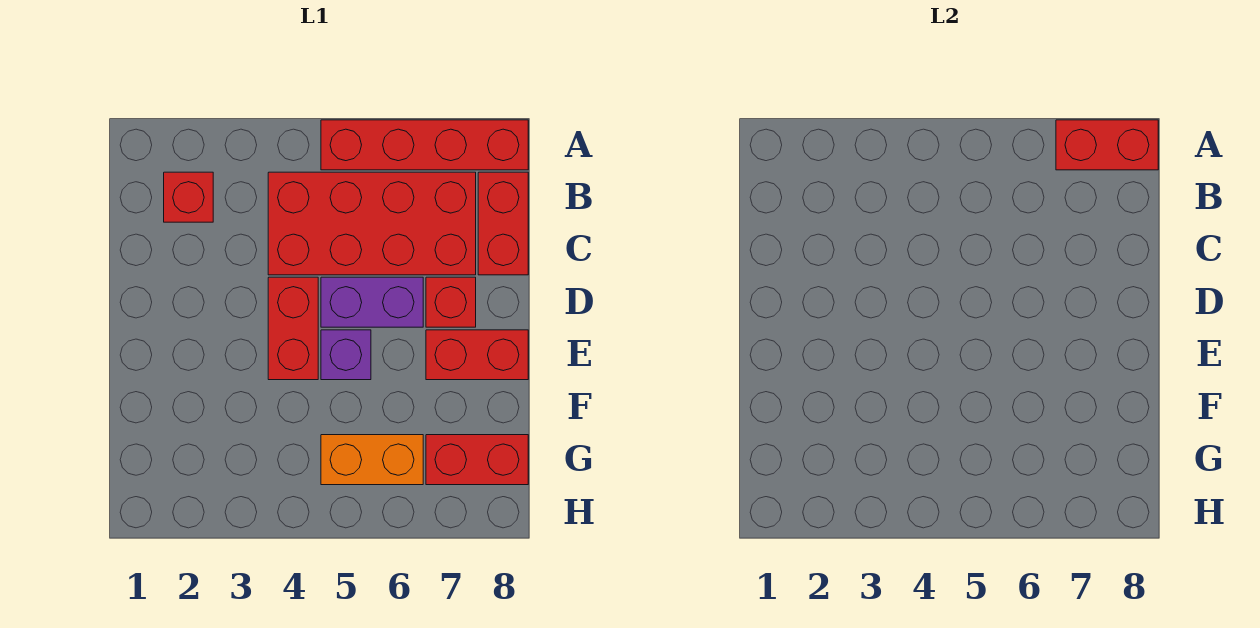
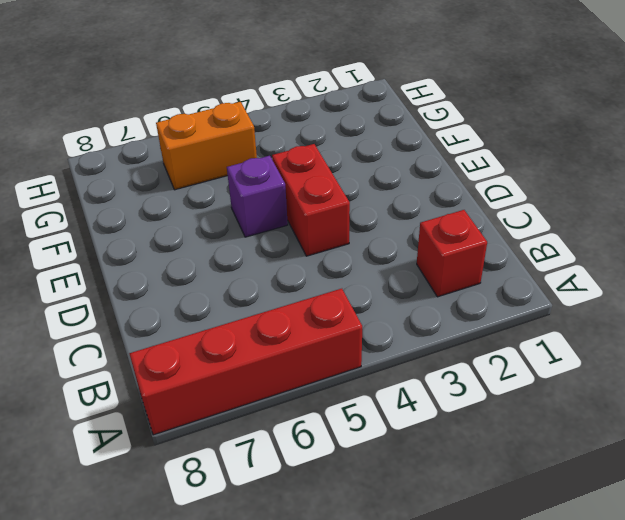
none -> red brick B4:C7 level 1
none -> red brick B8:C8 level 1
none -> purple brick D5:D6 level 1

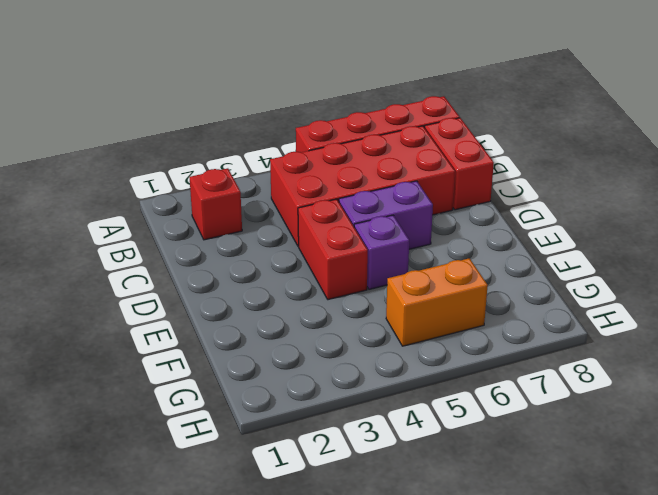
none -> red brick D7 level 1
none -> red brick E7:E8 level 1
none -> red brick G7:G8 level 1

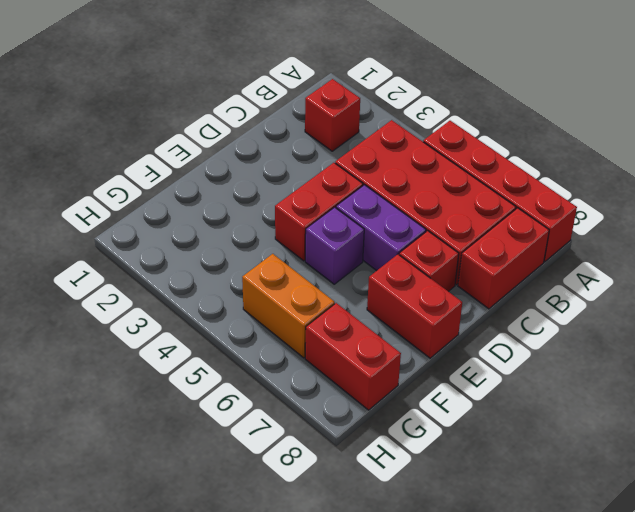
none -> red brick A7:A8 level 2

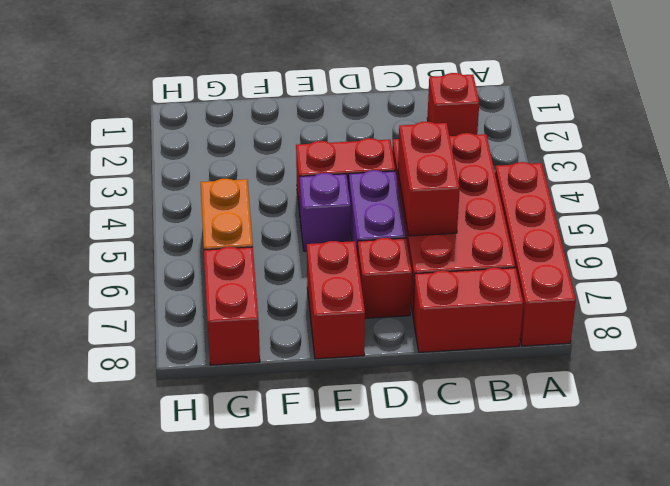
red brick C5:C6 level 2 -> red brick A7:A8 level 2

